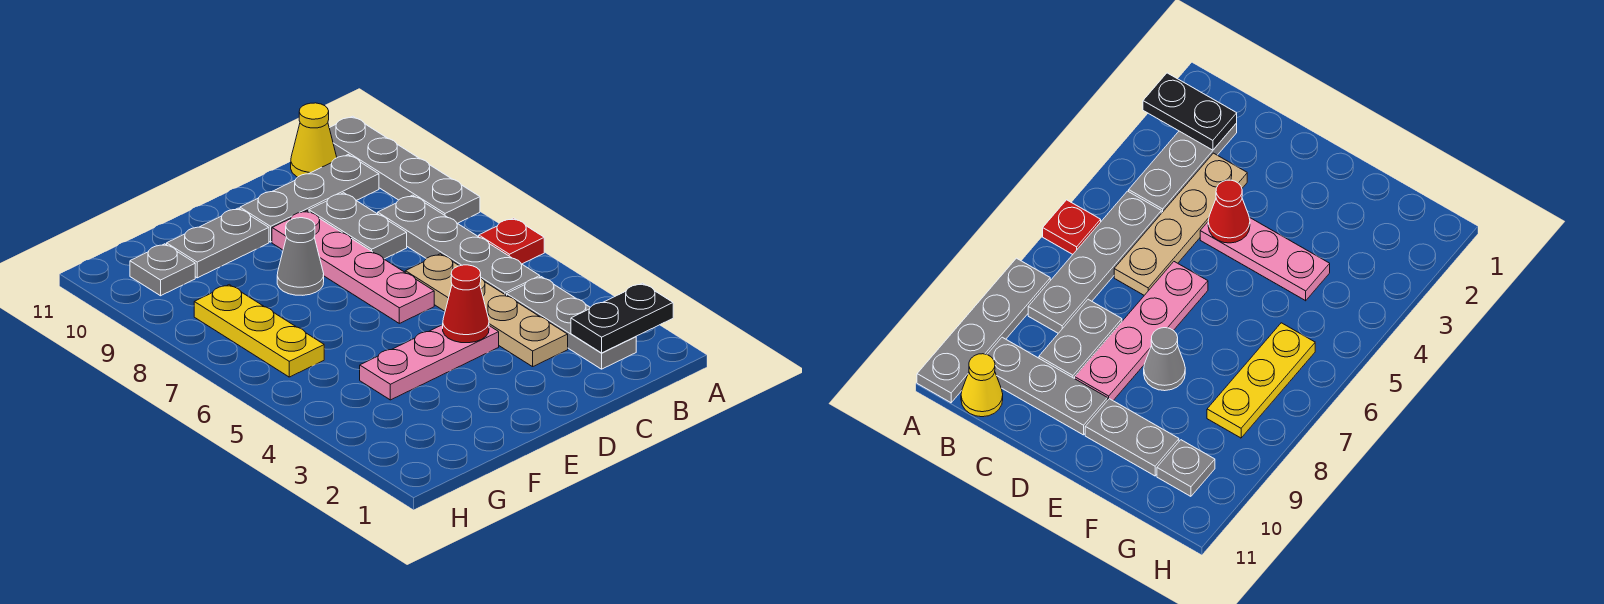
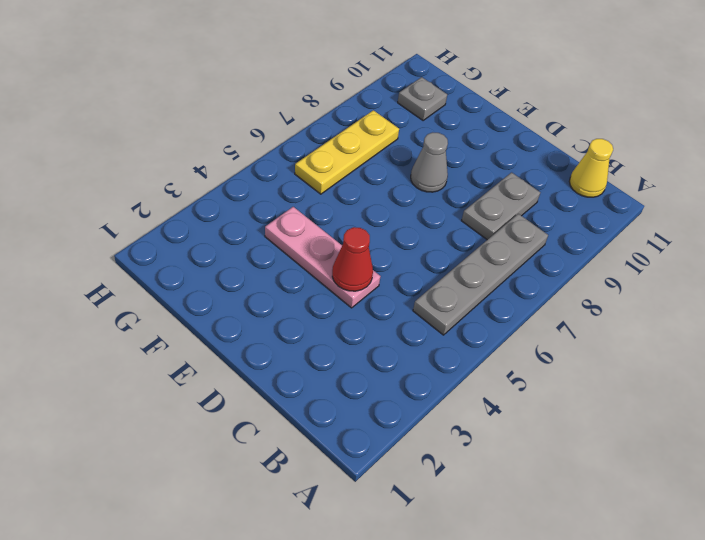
none -> red plate A6 level 1
none -> grey plate A8:A11 level 1
none -> grey plate B2:B4 level 1

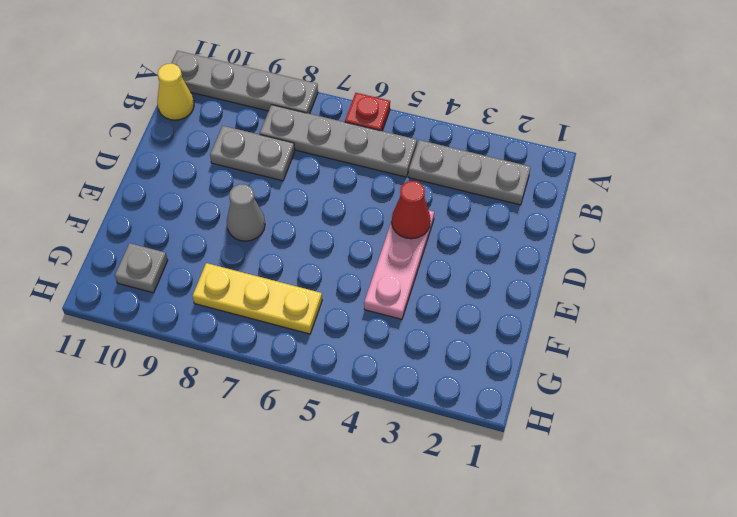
none -> grey plate B10:D10 level 1
none -> tan plate C3:C6 level 1
none -> pink plate D6:D9 level 1

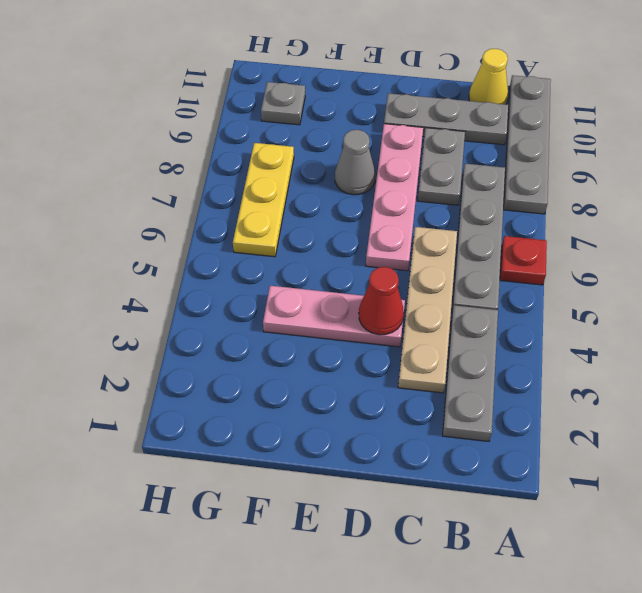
none -> grey plate E10:F10 level 1
none -> black plate A2:B2 level 2

